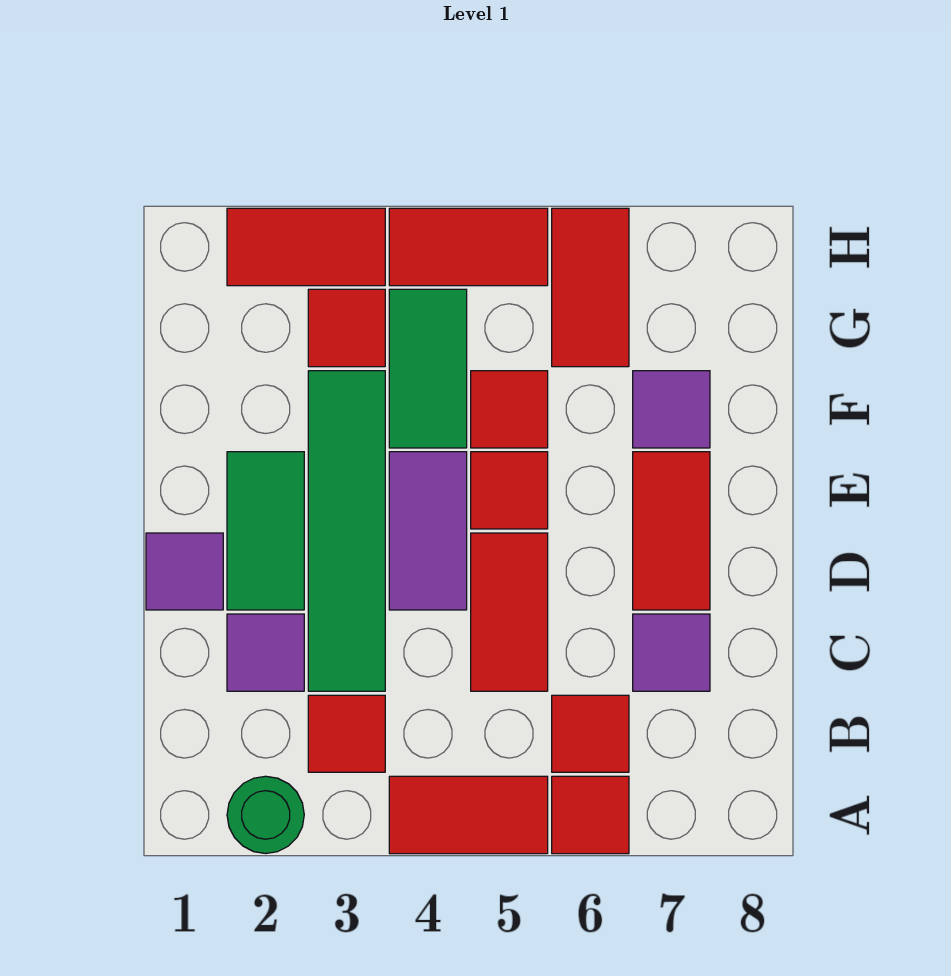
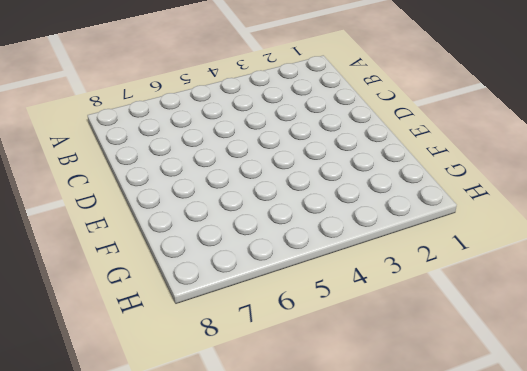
none -> green round brick A2 level 1
none -> red tile A4:A5 level 1
none -> red tile A6 level 1

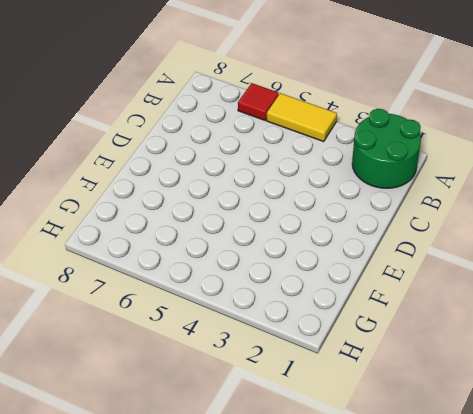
green round brick A1:B2 level 1 -> green round brick A2 level 1
yellow tile A4:A5 level 1 -> red tile A4:A5 level 1
none -> red tile B3 level 1
none -> red tile B6 level 1
none -> purple tile C2 level 1

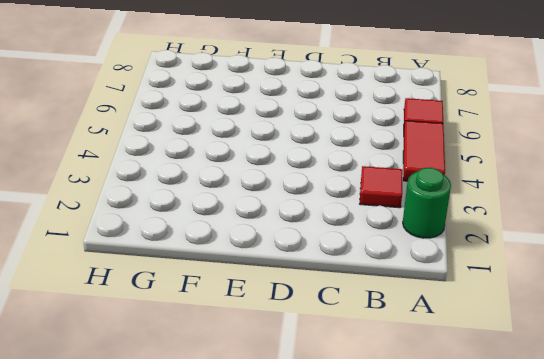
none -> red tile B6 level 1
none -> purple tile C2 level 1
none -> green tile C3:F3 level 1

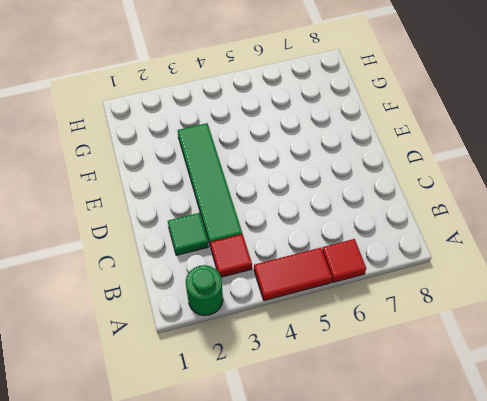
green tile C2 level 1 -> purple tile C2 level 1
none -> red tile B6 level 1
none -> red tile C5:D5 level 1
none -> purple tile C7 level 1

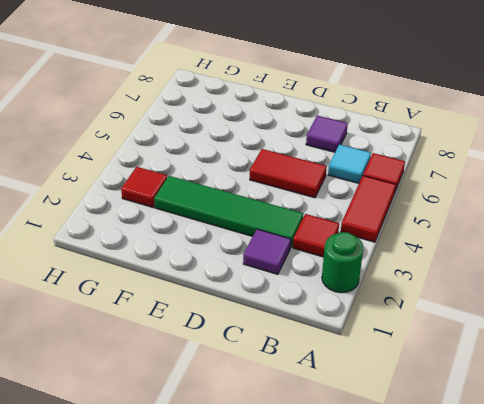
cyan tile B6 level 1 -> red tile B6 level 1
none -> purple tile D1 level 1
none -> green tile D2:E2 level 1
none -> purple tile D4:E4 level 1

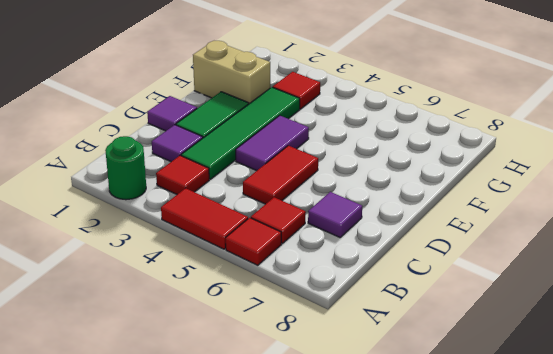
tan brick F1:F2 level 1 -> none
none -> red tile D7:E7 level 1
none -> red tile E5 level 1
none -> green tile F4:G4 level 1

